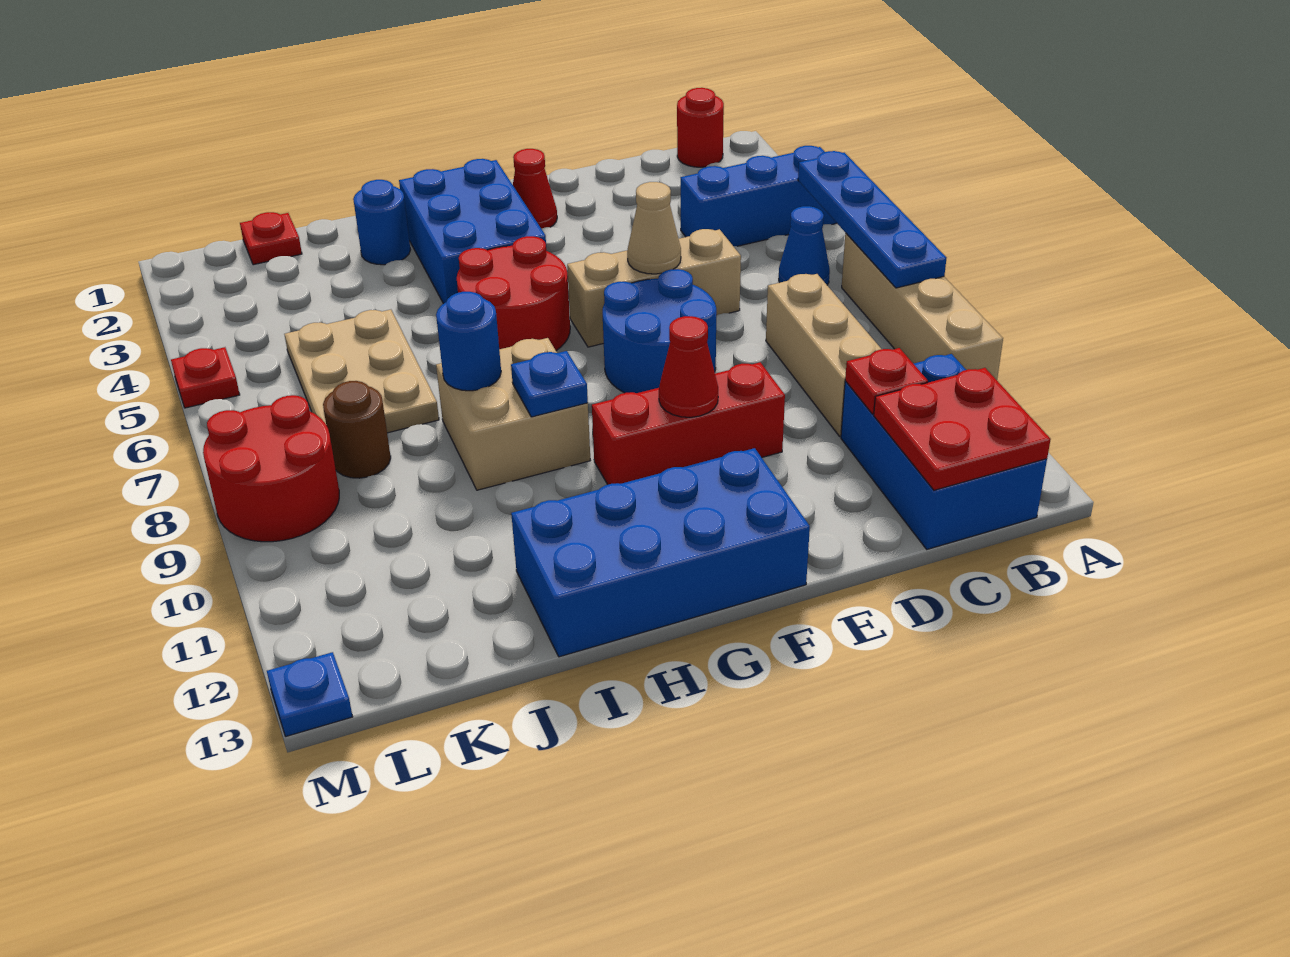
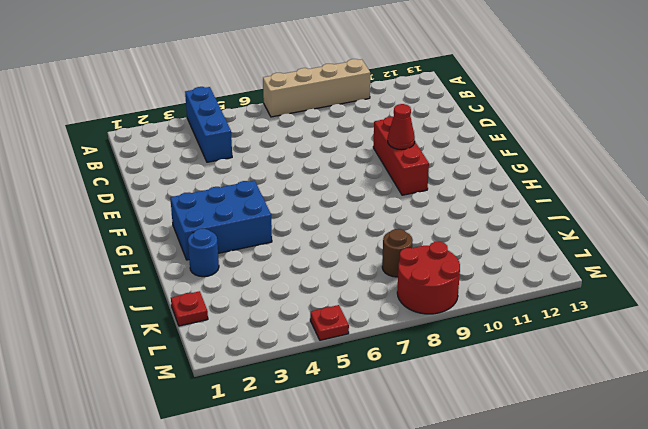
none -> red round brick B1 level 1
none -> blue cone B6 level 1
none -> blue brick B11:C13 level 1

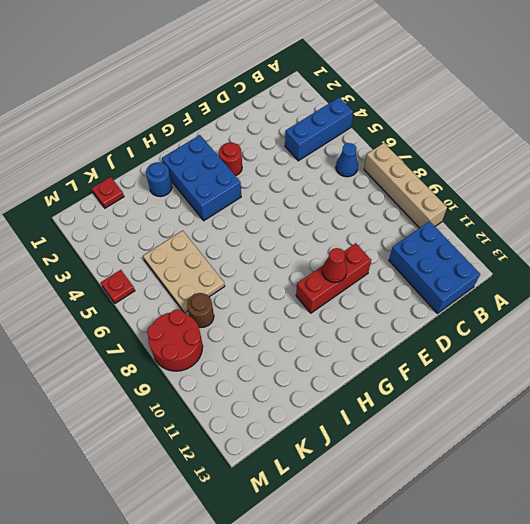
red round brick F3 level 1 -> red round brick B1 level 1
none -> tan brick C8:C10 level 1
none -> tan brick D6:F6 level 1
none -> blue round brick E7:F8 level 1

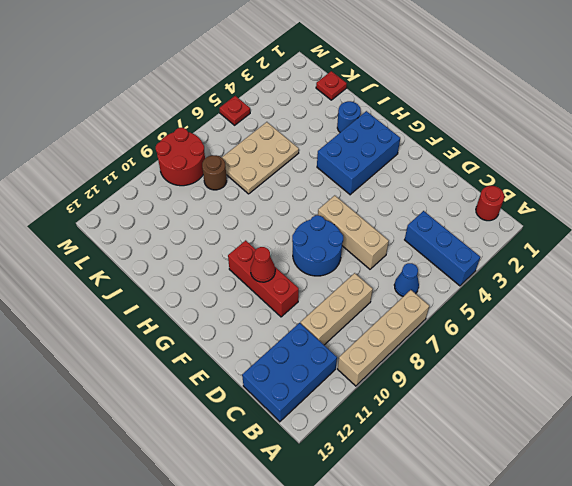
none -> red cone F2 level 1
none -> blue brick F12:I13 level 1
none -> red round brick G5:H6 level 1

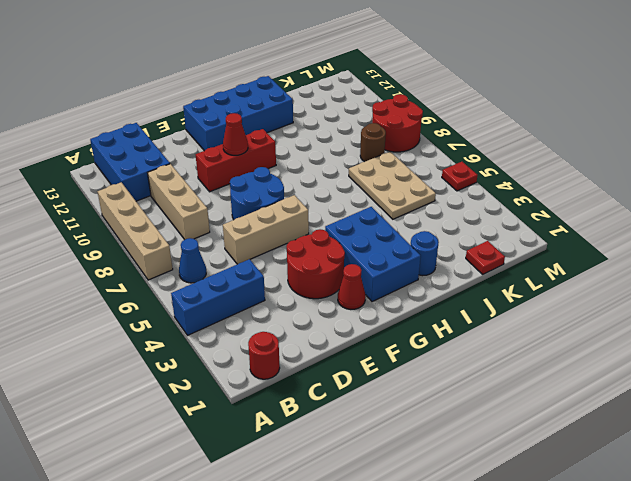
red round brick E3:F4 level 1 -> red round brick G5:H6 level 1
none -> tan brick H8:I9 level 1
none -> blue plate M13 level 1
none -> blue plate A5:A8 level 2

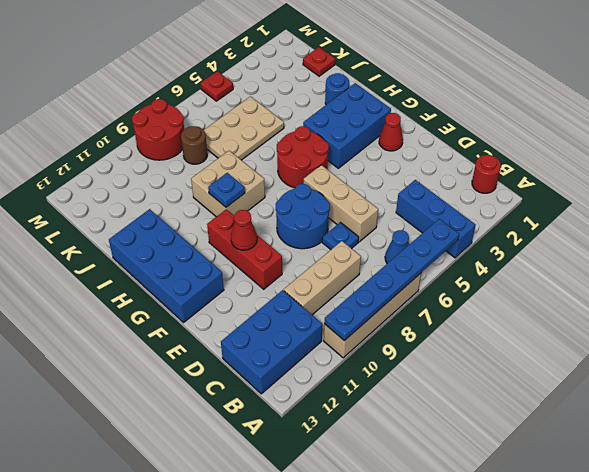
blue plate A5:A10 level 2 -> blue plate A5:A8 level 2
blue plate D7 level 1 -> blue plate M13 level 1
none -> red plate B12:C13 level 2
none -> red plate C11 level 2
none -> tan cone E6 level 2

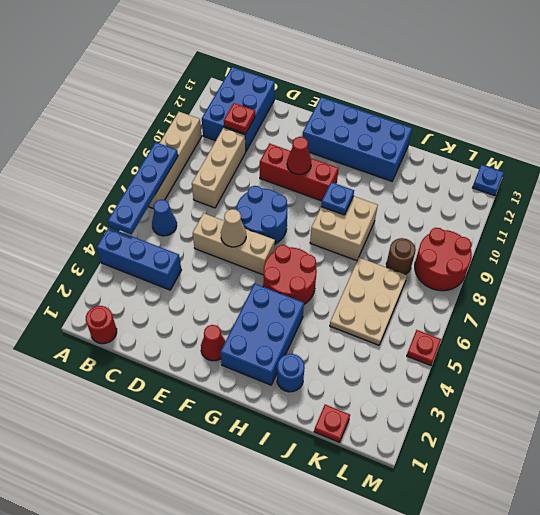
none -> red plate B12:C13 level 2
none -> blue round brick I8 level 2

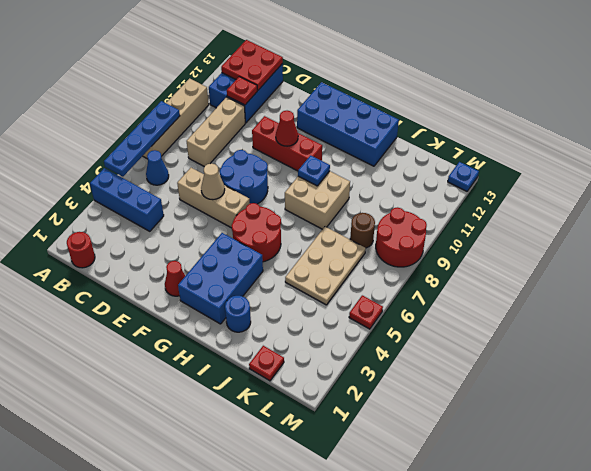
none -> blue round brick I8 level 2

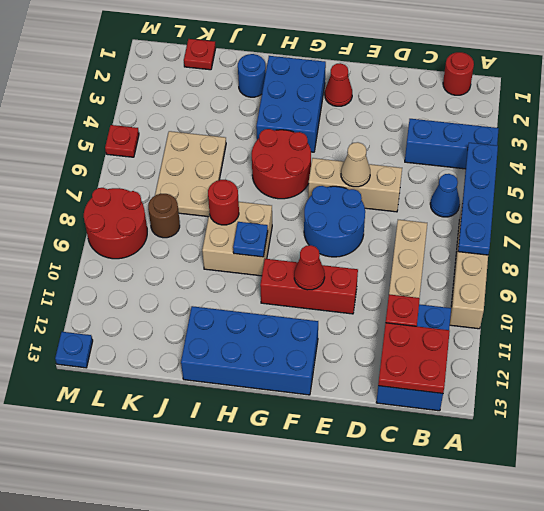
red round brick I8 level 2 -> blue round brick I8 level 2

